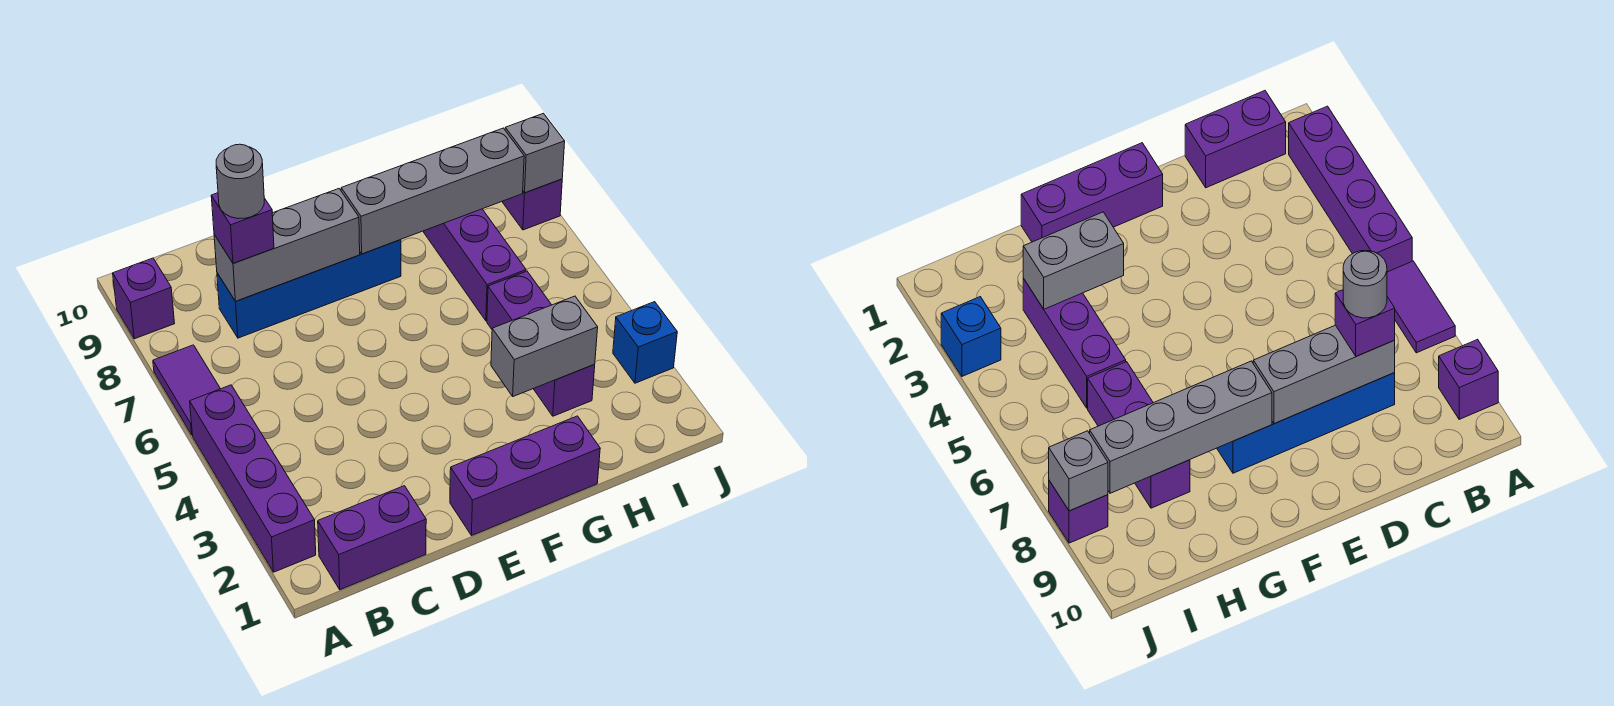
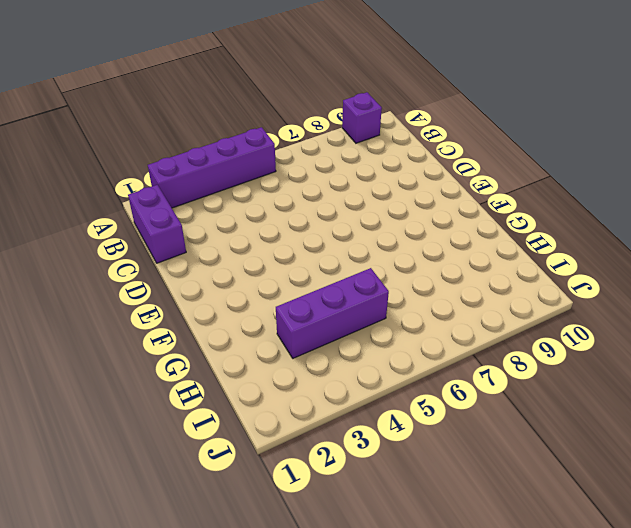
none -> purple tile A6:A7 level 1
none -> blue brick C8:F8 level 1
none -> purple brick E1:G1 level 1

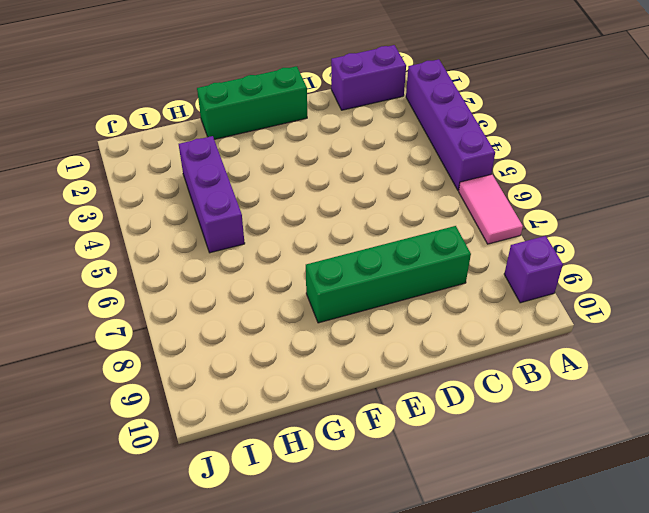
pink tile A6:A7 level 1 -> purple tile A6:A7 level 1
green brick C8:F8 level 1 -> blue brick C8:F8 level 1
green brick E1:G1 level 1 -> purple brick E1:G1 level 1
none -> purple brick H6:H8 level 1
none -> blue brick J3 level 1
none -> purple brick J8 level 1

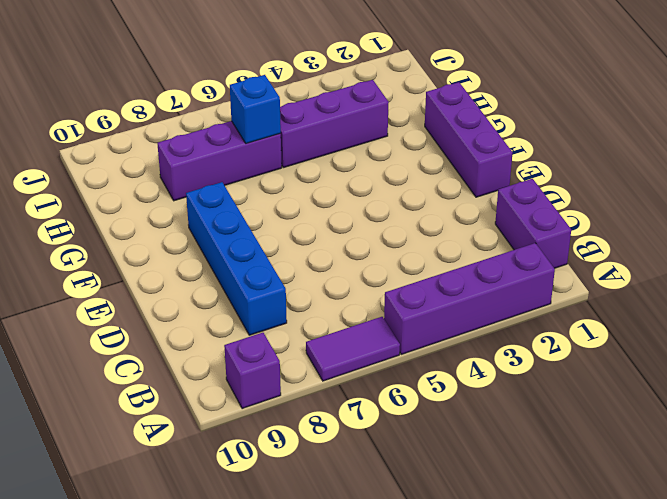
blue brick H6 level 2 -> blue brick J3 level 1
none -> purple brick J8 level 1
none -> grey brick C8:E8 level 2
none -> grey brick F8:I8 level 2

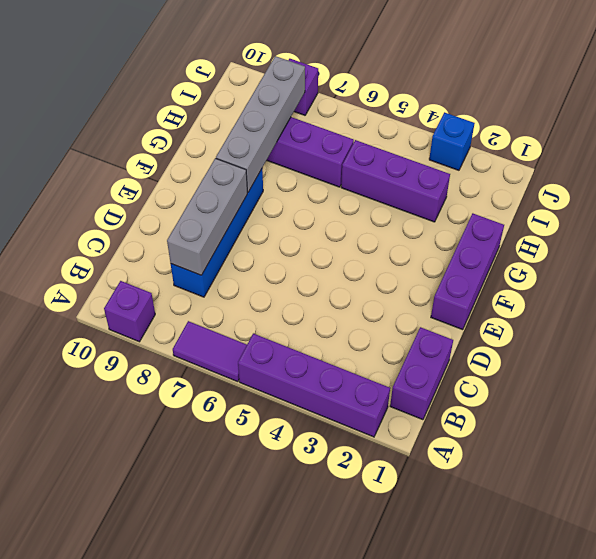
none -> grey brick G3:H3 level 2
none -> grey brick J8 level 2
none -> purple brick C8 level 3

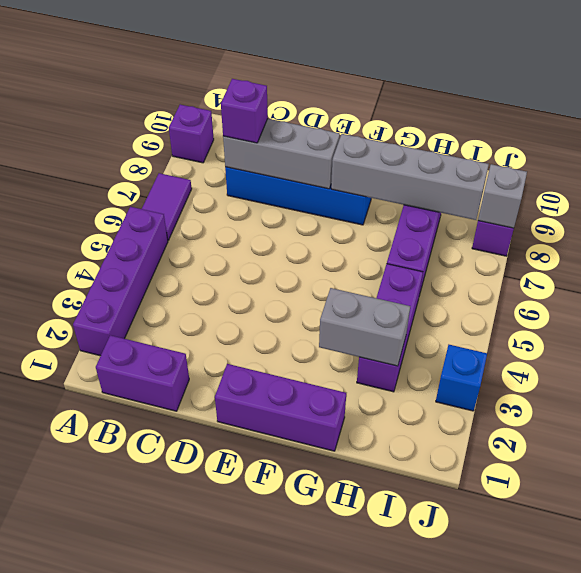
none -> grey round brick C8 level 4

